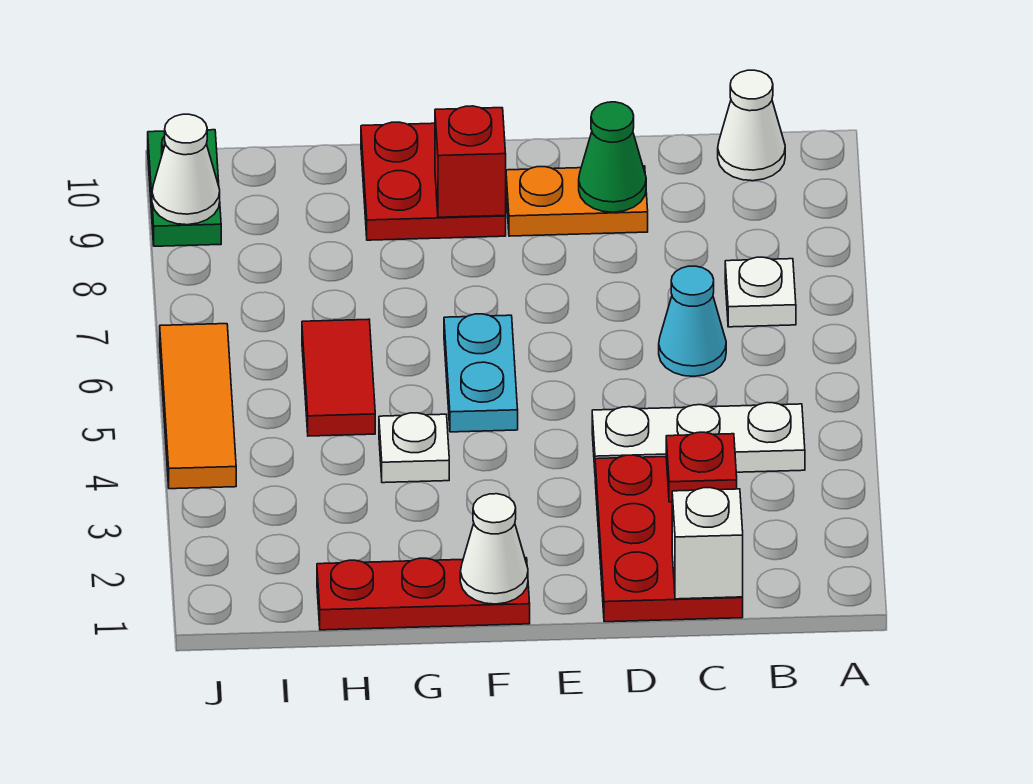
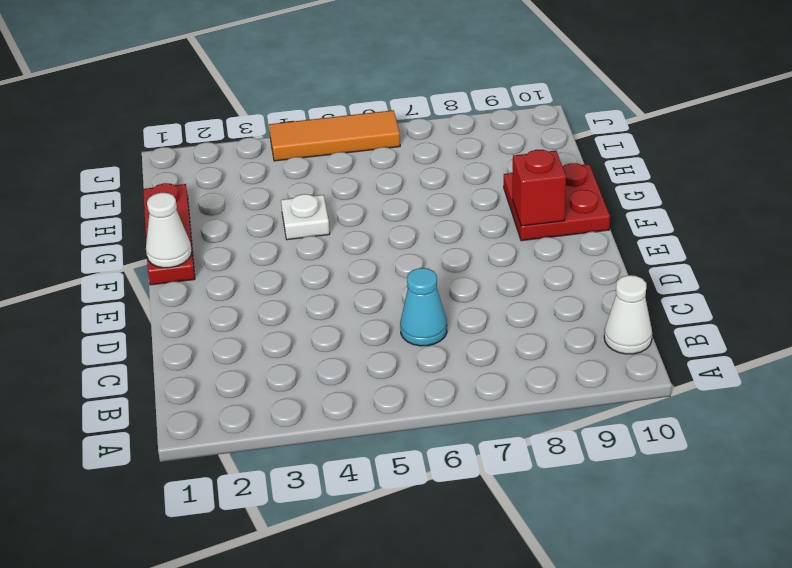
none -> white plate B4:D4 level 1
none -> white plate B7 level 1
none -> red plate C1:D3 level 1

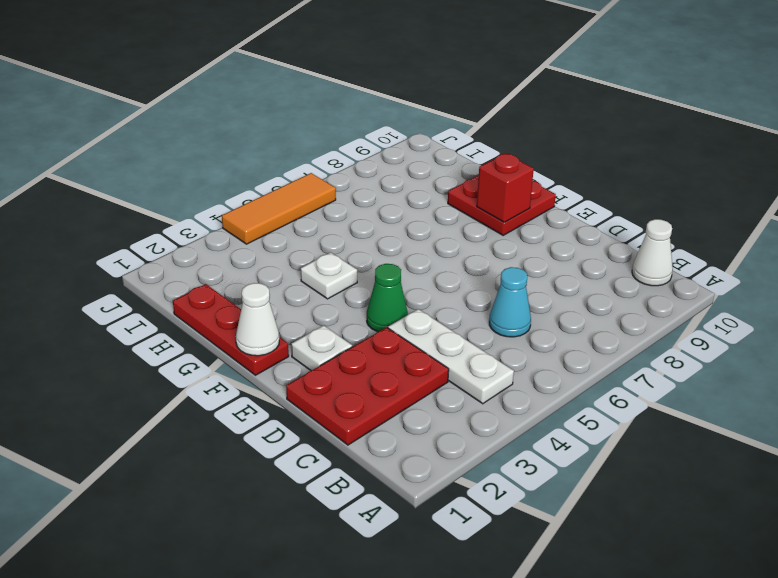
white plate E2 level 1 -> white plate B7 level 1
green cone E4 level 1 -> green cone D9 level 2
none -> orange plate D9:E9 level 1
none -> cyan plate F5:F6 level 1
none -> red tile H5:H6 level 1

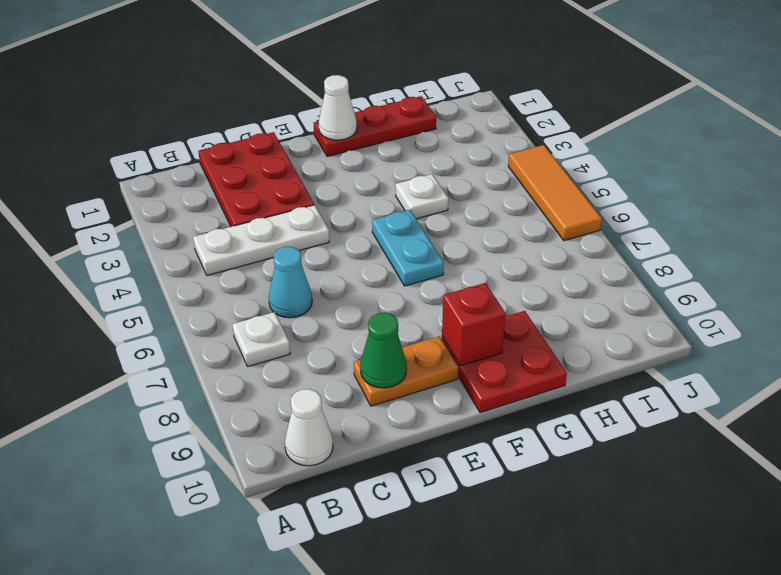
none -> red tile H5:H6 level 1
none -> green plate J9:J10 level 1
none -> white brick C1 level 2

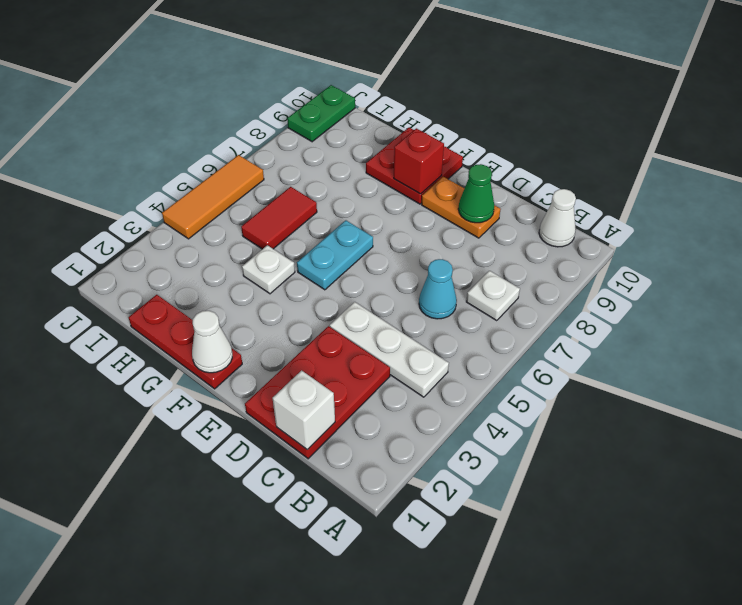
none -> red plate C3 level 2
none -> white cone J9 level 2

